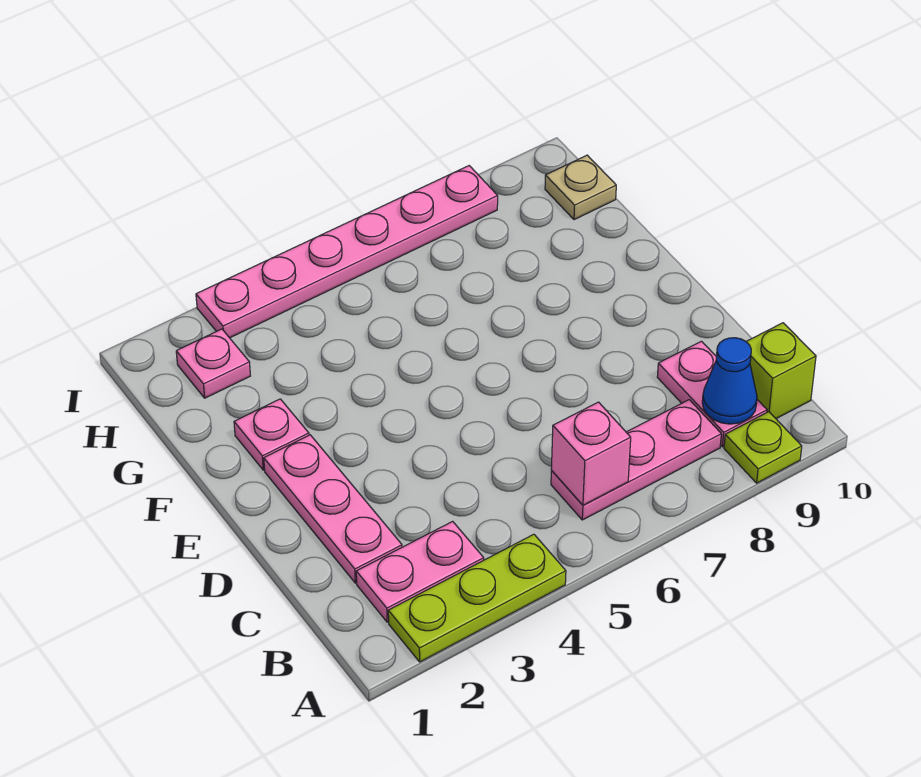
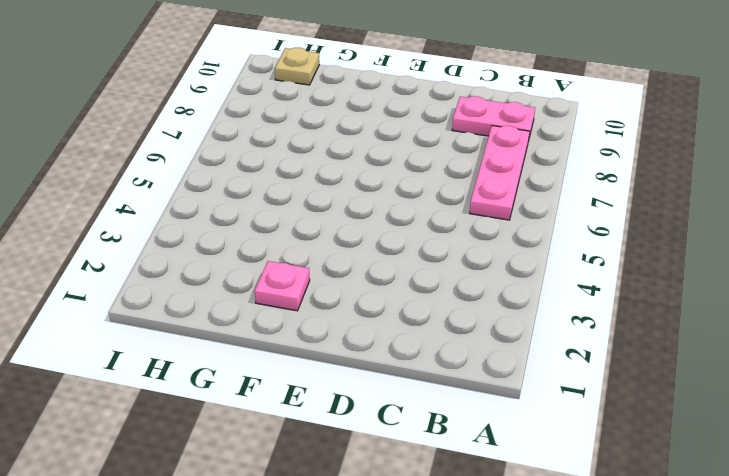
none -> lime plate A2:A4 level 1
none -> lime plate A9 level 1
none -> pink plate B2:B3 level 1

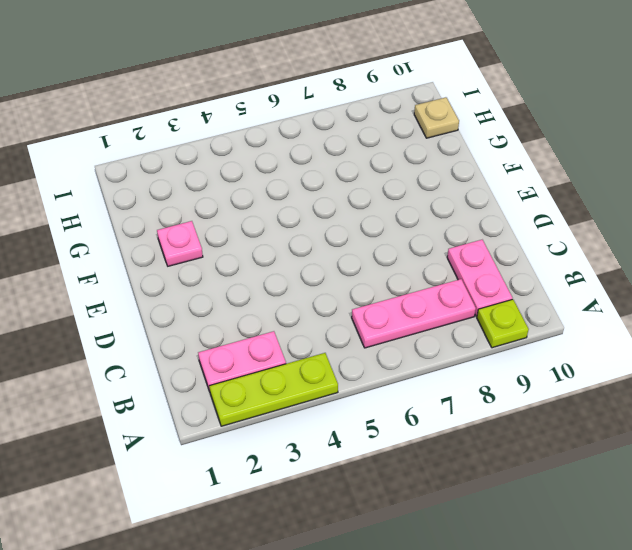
none -> lime brick B10 level 1
none -> pink plate C2:E2 level 1
none -> pink plate H2 level 1

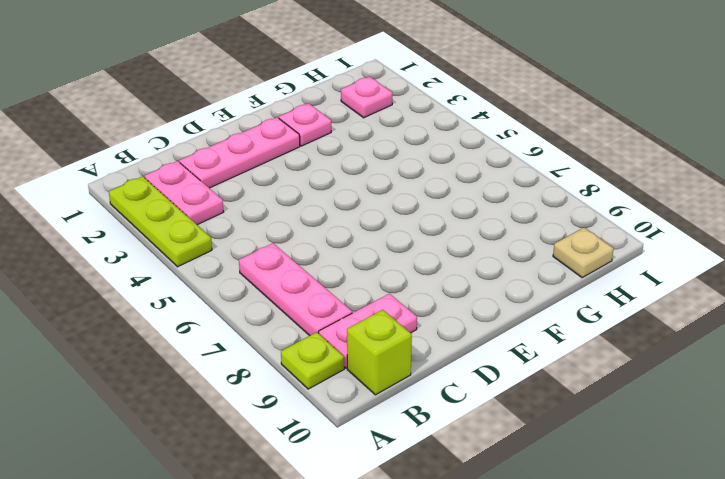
none -> pink plate I3:I8 level 1
none -> pink brick B6 level 2
none -> blue cone B9 level 2

